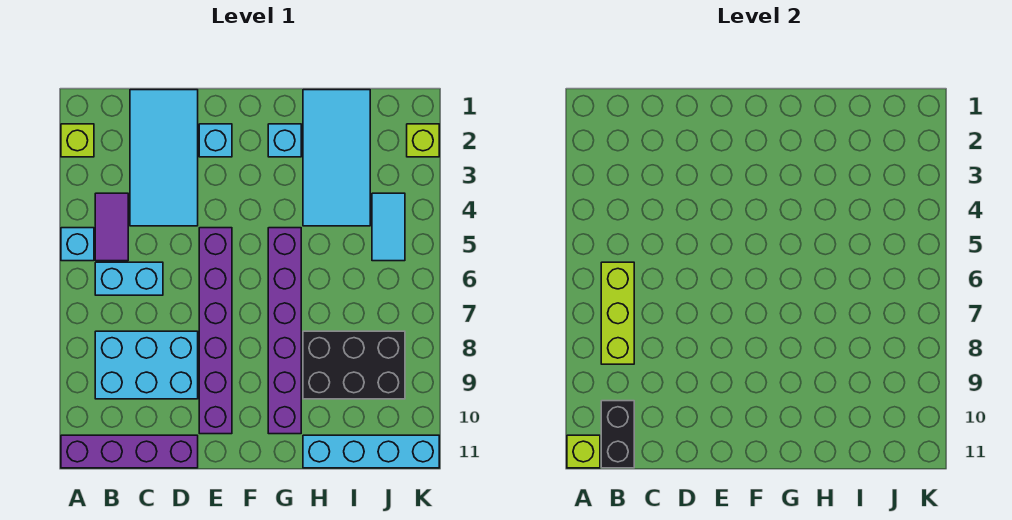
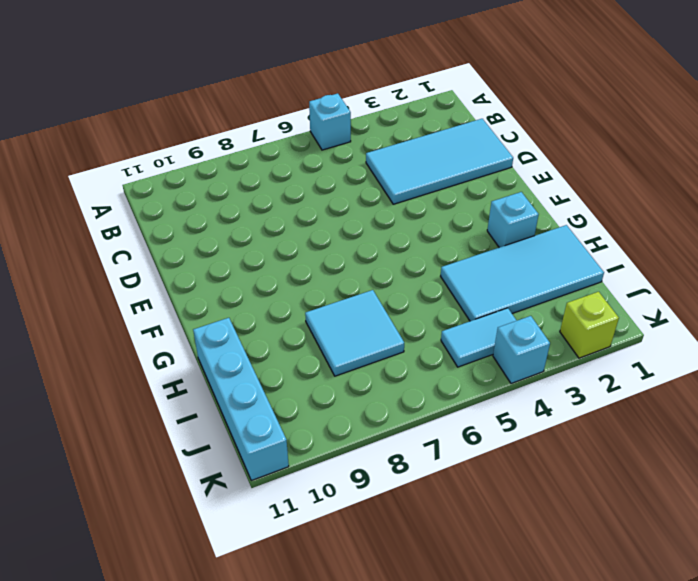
cyan tile H7:I8 level 1 -> black brick H8:J9 level 1
cyan brick K4 level 1 -> cyan brick E2 level 1
none -> lime brick A2 level 1
none -> purple brick A11:D11 level 1
none -> purple tile B4:B5 level 1

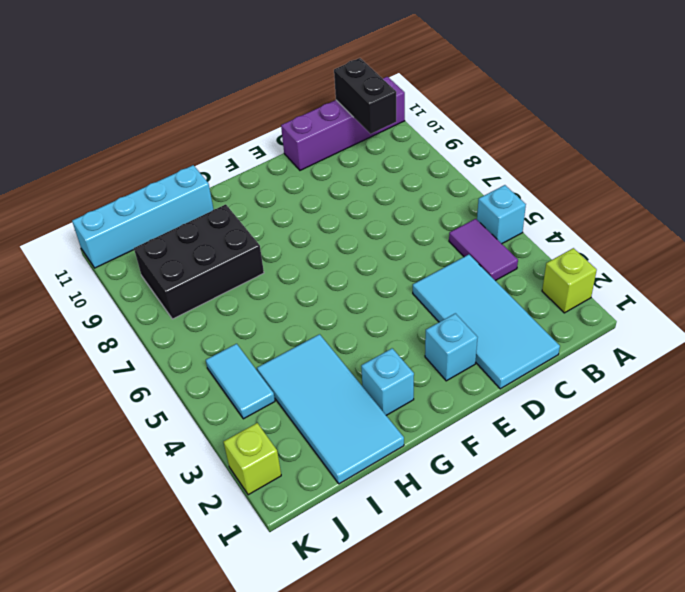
none -> cyan brick B6:C6 level 1
none -> cyan brick B8:D9 level 1
none -> purple brick E5:E10 level 1

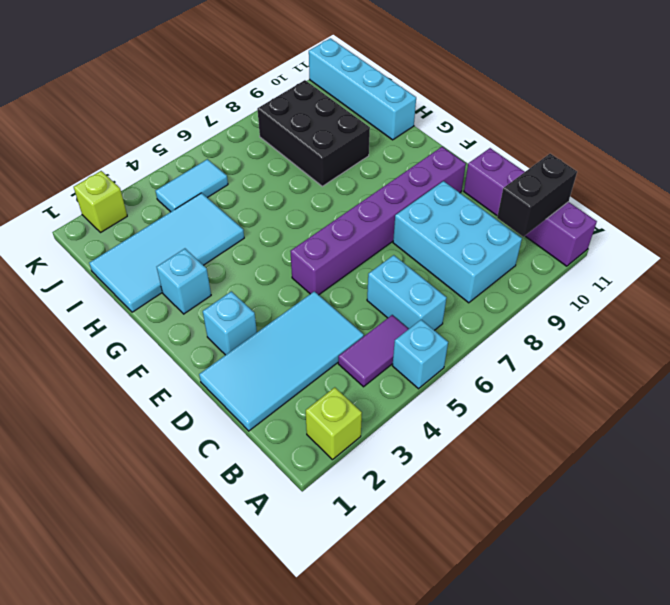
none -> purple brick G5:G10 level 1
none -> lime brick A11 level 2
none -> lime brick B6:B8 level 2

